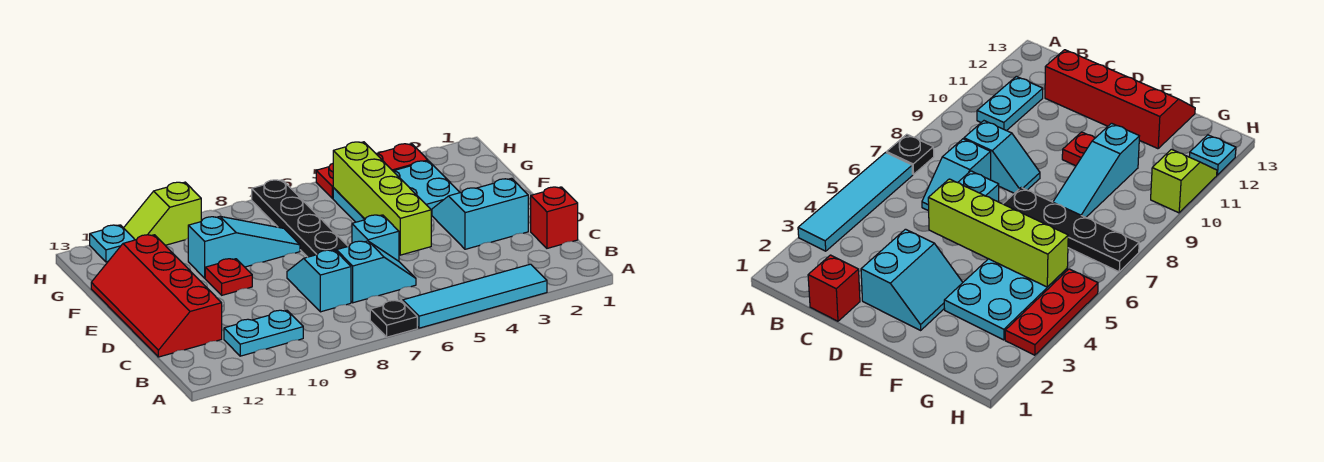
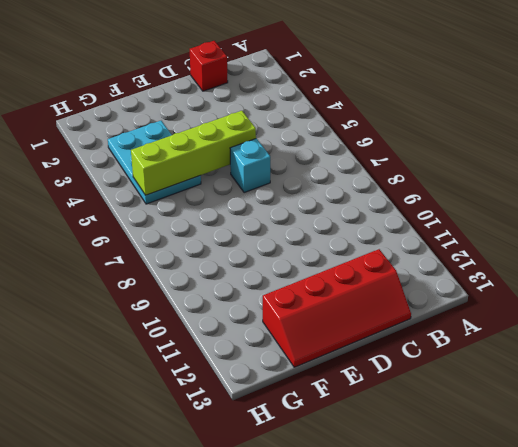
none -> cyan tile A3:A6 level 1
none -> black plate A7 level 1
none -> cyan plate B10:B11 level 1

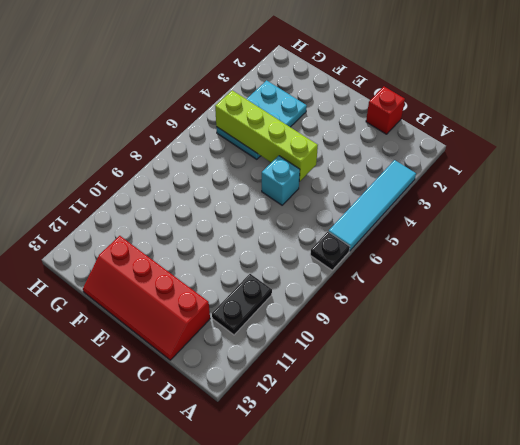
black plate B10:B11 level 1 -> cyan plate B10:B11 level 1
none -> cyan slope C6:C7 level 1 top 7
none -> cyan slope C8:D8 level 1 top C
none -> cyan slope D2:E3 level 1 top D

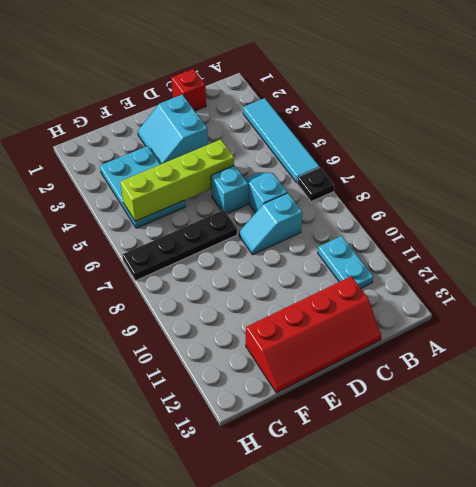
none -> red plate E10 level 1
none -> cyan slope F8:F10 level 1 top 10
none -> red plate H3:H5 level 1

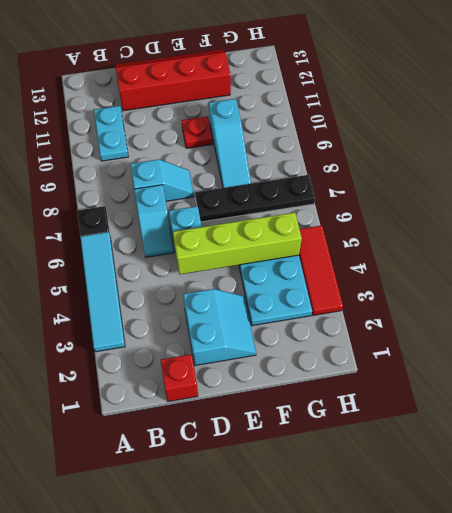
red tile H3:H5 level 1 -> red plate H3:H5 level 1
none -> lime slope H10:H11 level 1 top 10
none -> cyan plate H12 level 1

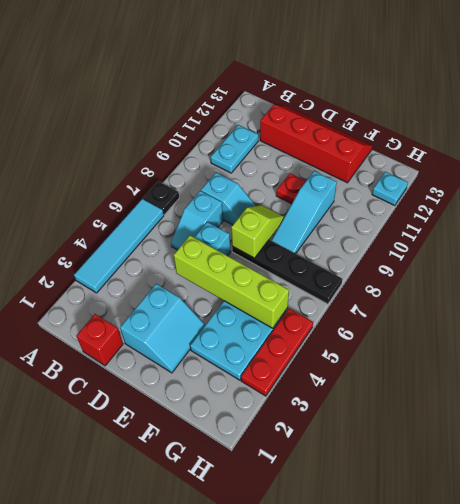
lime slope E7:E8 level 2 top 7 -> lime slope H10:H11 level 1 top 10

